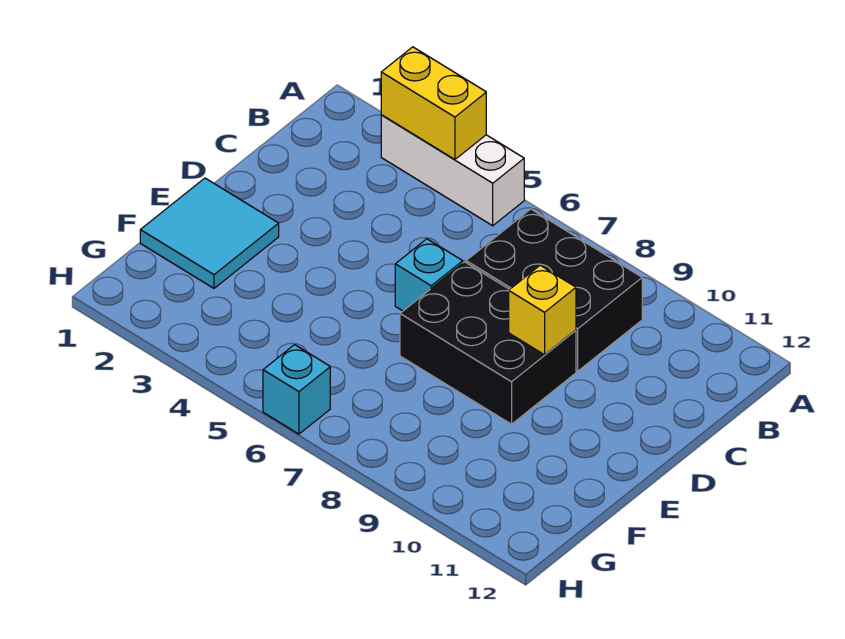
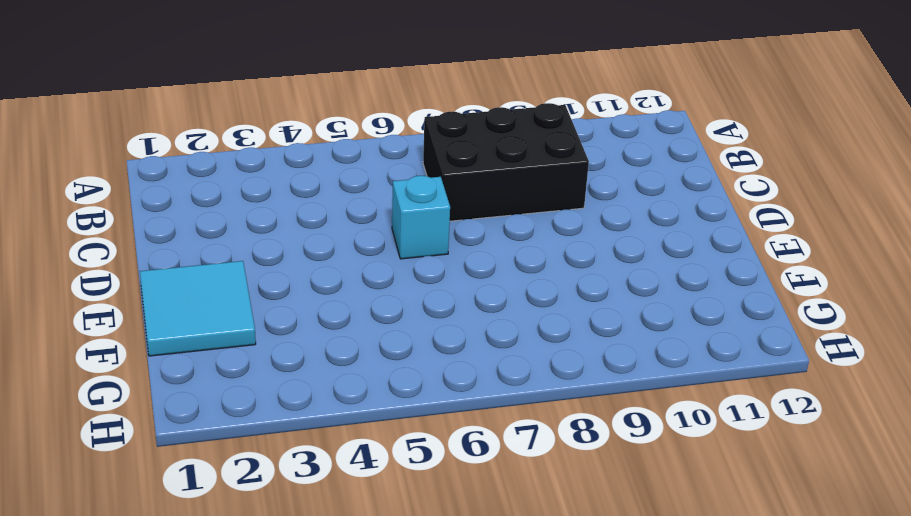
none -> white brick A3:A5 level 1
none -> black brick D7:E9 level 1

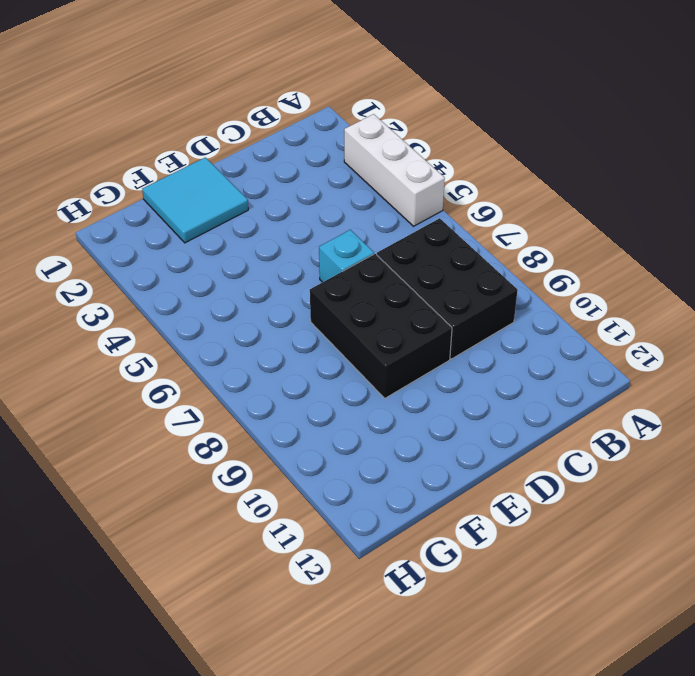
none -> cyan brick H6 level 1
none -> yellow brick A3:A4 level 2

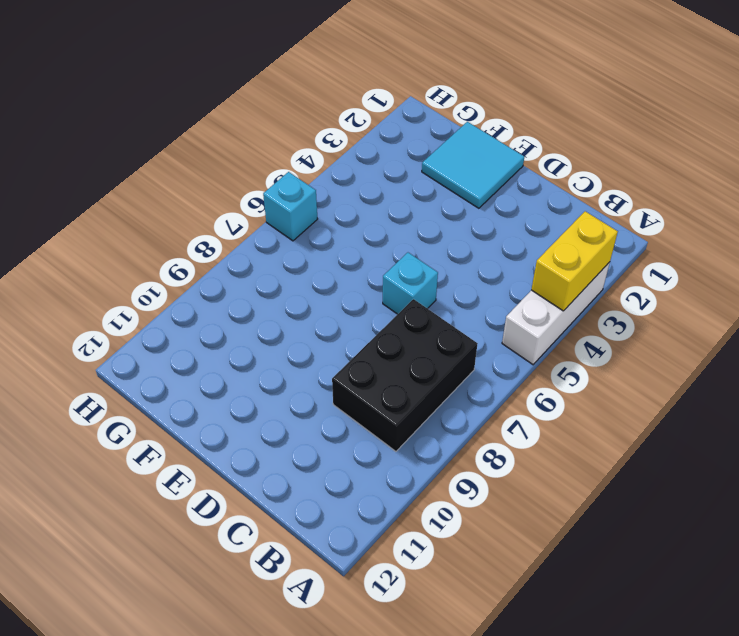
none -> black brick D7:E9 level 1
none -> yellow brick D9 level 2

